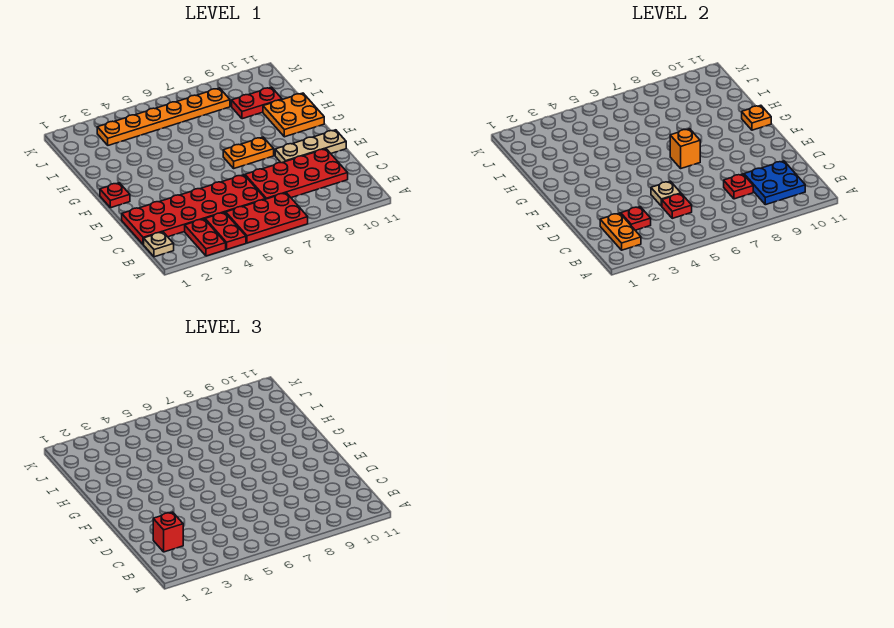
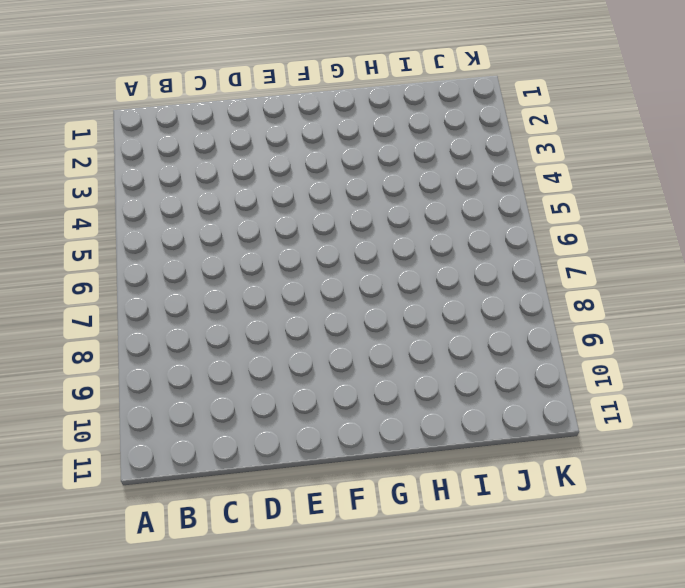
none -> red plate A3:B3 level 1
none -> red plate A4:B4 level 1
none -> red plate A5:B7 level 1

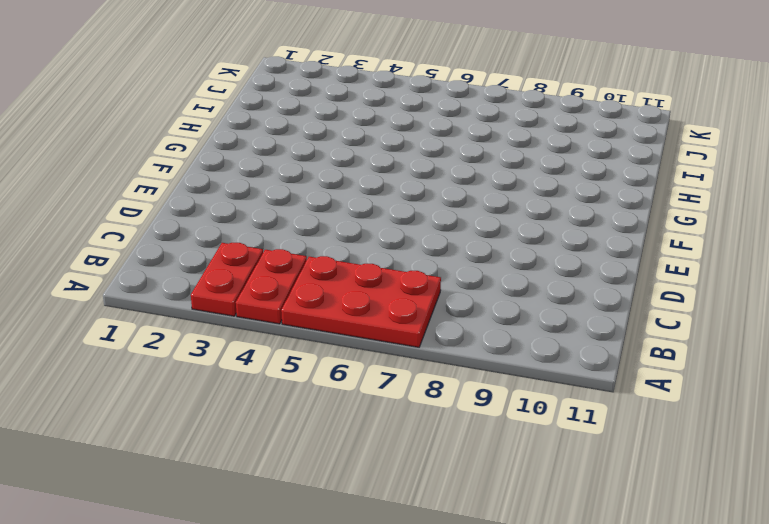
none -> tan plate B1 level 1
none -> red plate C1:D6 level 1
none -> red plate C7:D10 level 1

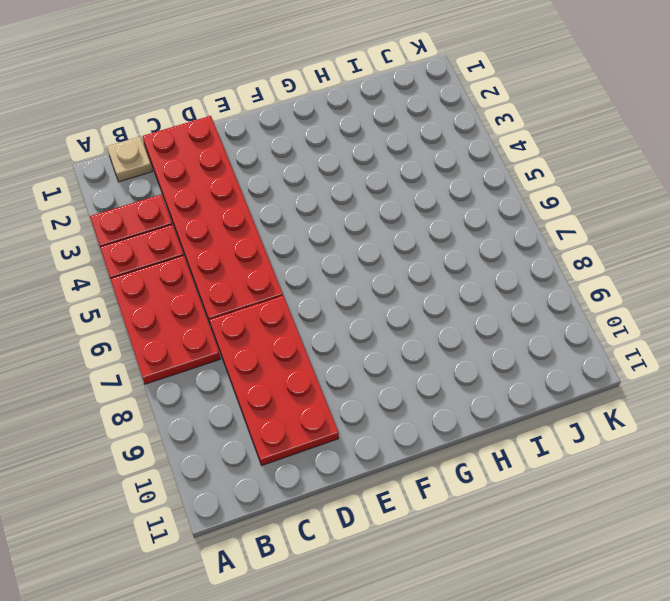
none -> tan plate E9:E11 level 1
none -> red plate F1 level 1
none -> orange plate F7:F8 level 1

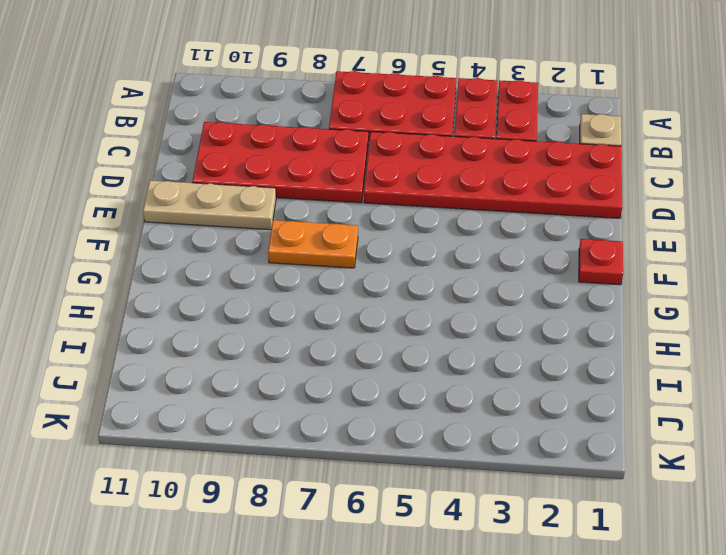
none -> orange plate G10:H11 level 1
none -> red plate I9:I10 level 1
none -> orange plate J3:J8 level 1

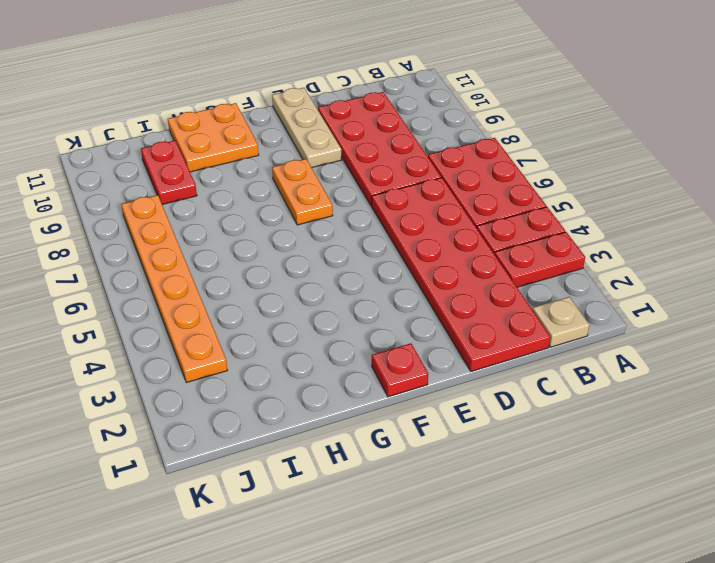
none -> orange plate B2:C2 level 2
none -> blue plate B9:C10 level 2
none -> red plate C3 level 2

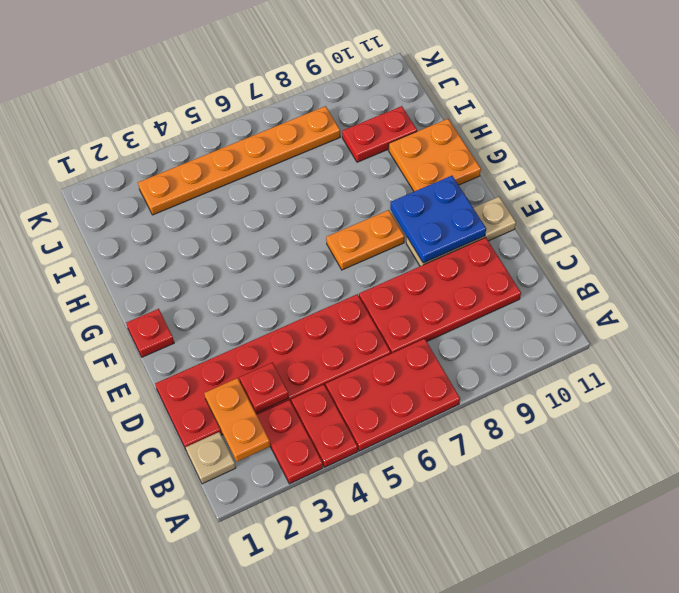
blue plate E9:F10 level 2 -> blue plate B9:C10 level 2
none -> red plate C5 level 2
none -> red plate C8 level 2
none -> tan plate D5 level 2

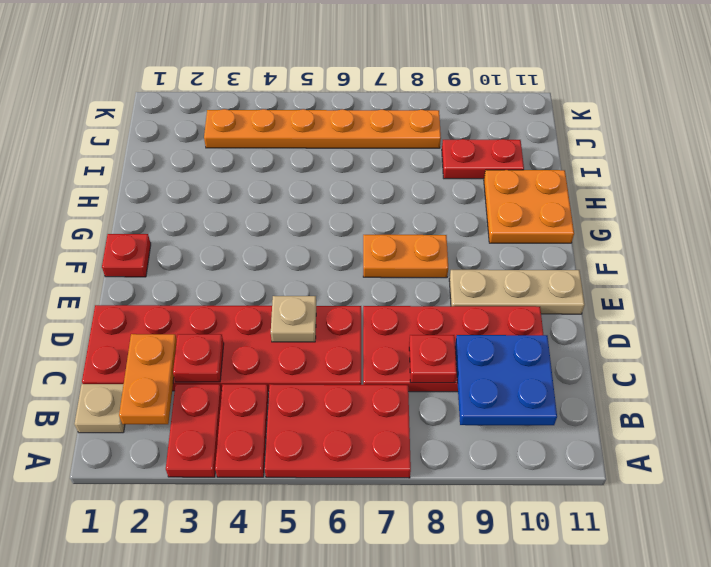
none -> red plate C5 level 2
none -> orange brick F7 level 2
none -> orange plate G11 level 2

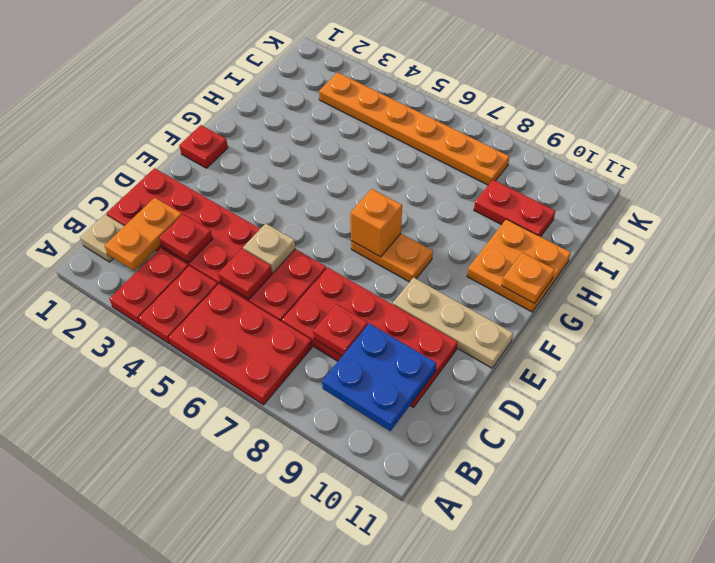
none -> red brick C2 level 3

